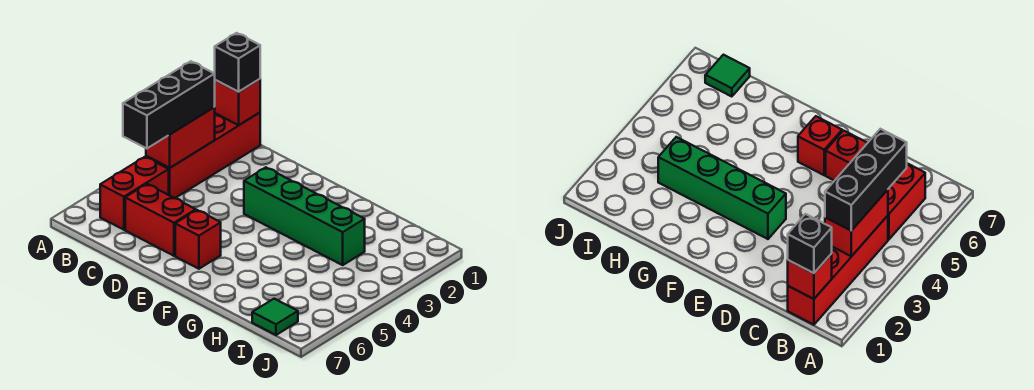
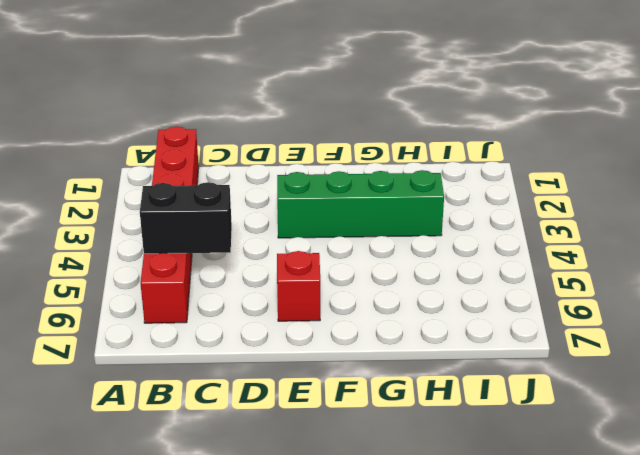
black brick B5:C5 level 2 -> none
none -> red brick C6:D6 level 1
none -> green tile I7 level 1

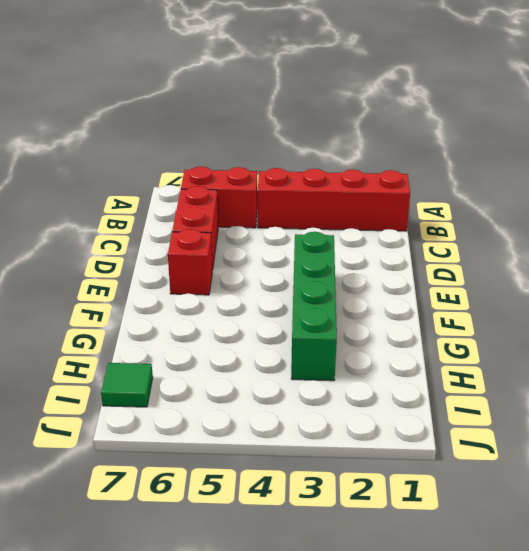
none -> red brick B1 level 2
none -> red brick B3:B4 level 2

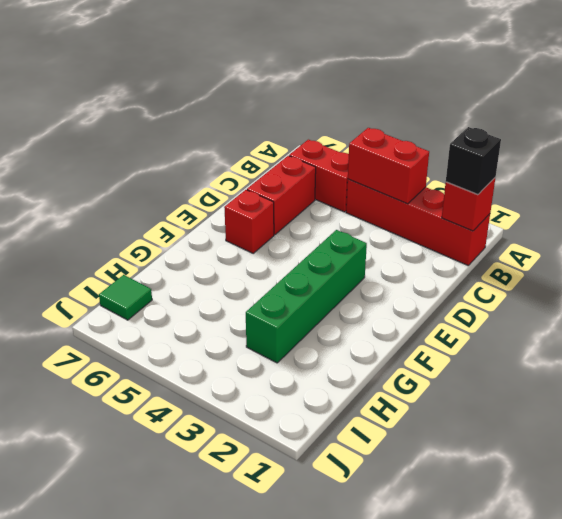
none -> black brick B3:B5 level 3

